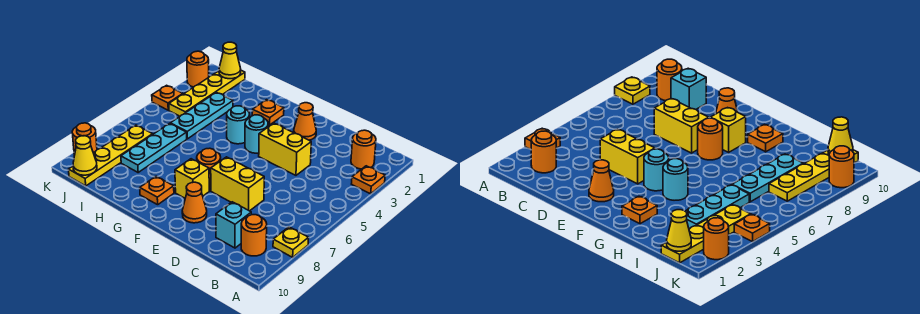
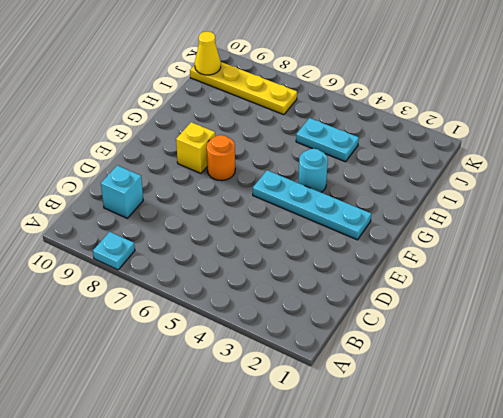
cyan plate A8 level 1 -> yellow plate A8 level 1
cyan plate F2:F5 level 1 -> cyan round brick F4 level 1
cyan plate I4:I5 level 1 -> cyan plate I3:I5 level 1
none -> orange plate A3 level 1
none -> orange round brick B2 level 1
none -> orange round brick B9 level 1

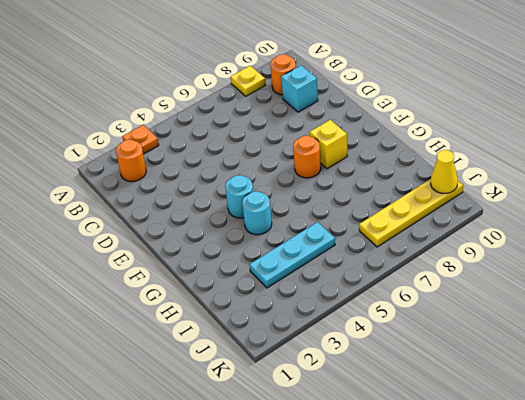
none -> yellow brick D4:E4 level 1
none -> yellow brick D7:E7 level 1
none -> orange cone E2 level 1

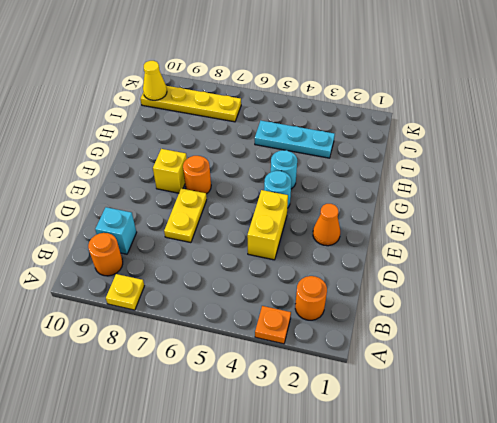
yellow plate D7:E7 level 1 -> yellow brick D7:E7 level 1
none -> orange cone E9 level 1
none -> orange plate G2 level 1
none -> orange plate G9 level 1

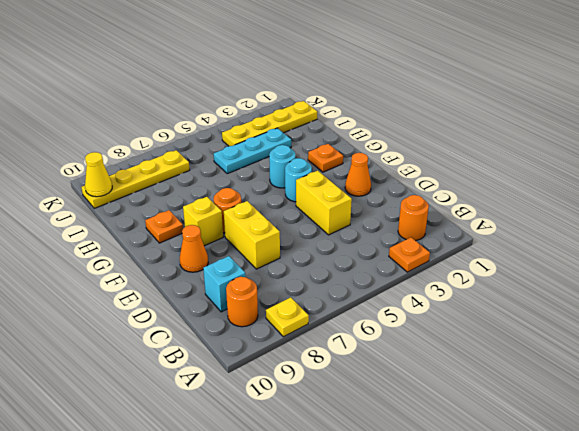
none -> cyan plate I6:I8 level 1
none -> orange round brick K2 level 1
none -> orange plate K4 level 1

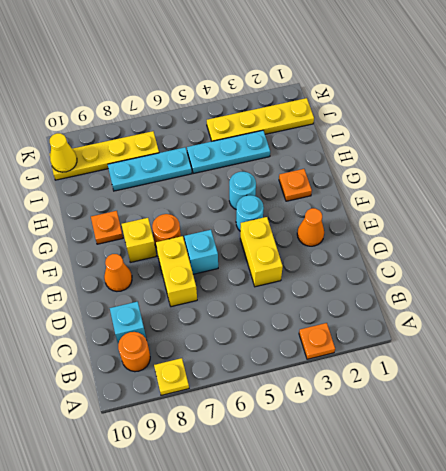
cyan brick E6 level 1 -> none
none -> orange round brick B2 level 1
none -> orange round brick K2 level 1
none -> orange plate K4 level 1

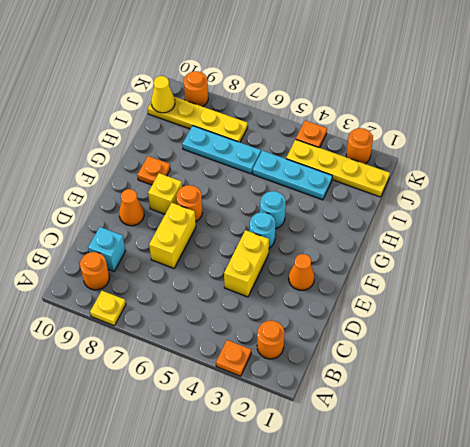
none -> orange plate G2 level 1
none -> yellow cone J1 level 2

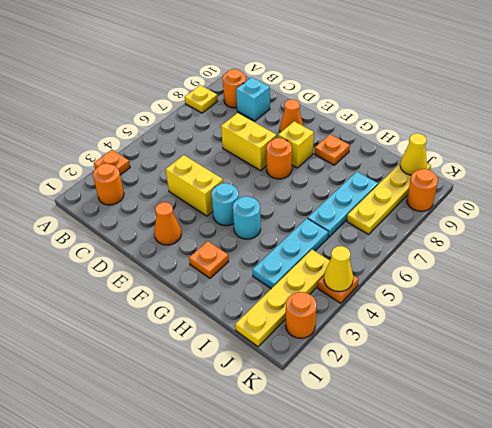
yellow cone K4 level 2 -> yellow cone J1 level 2

